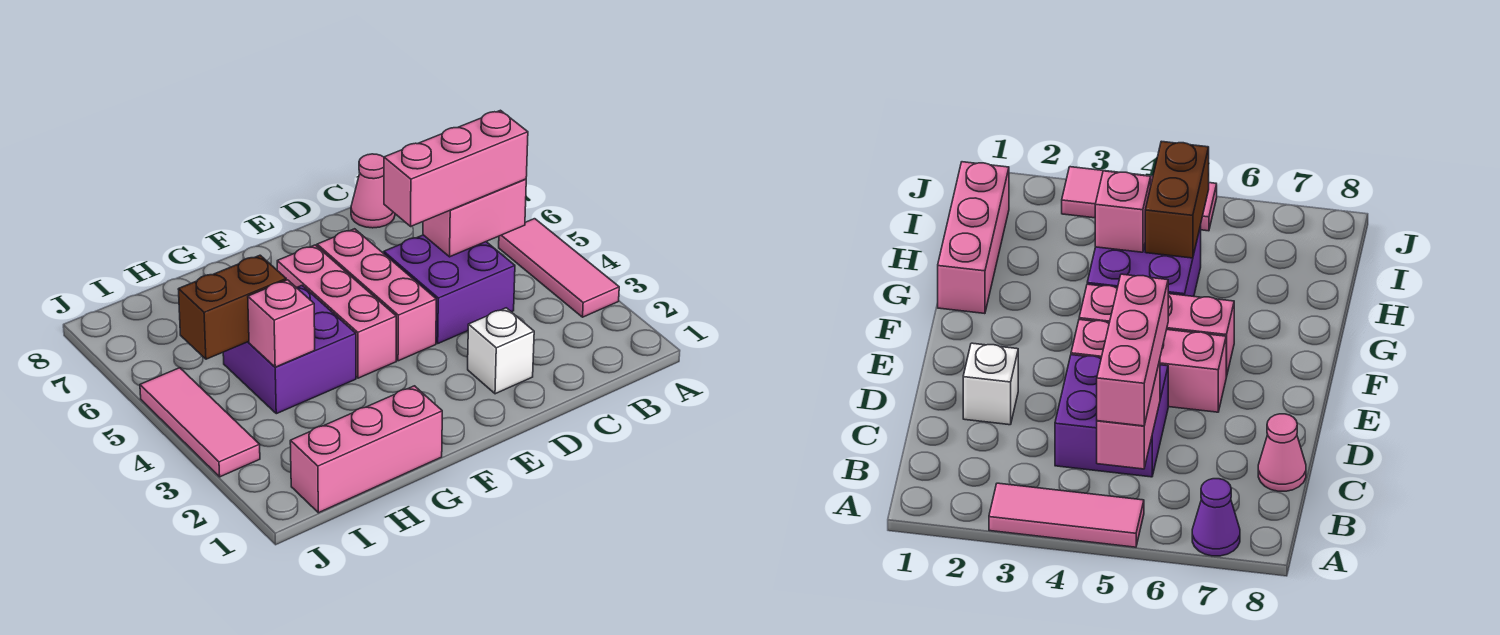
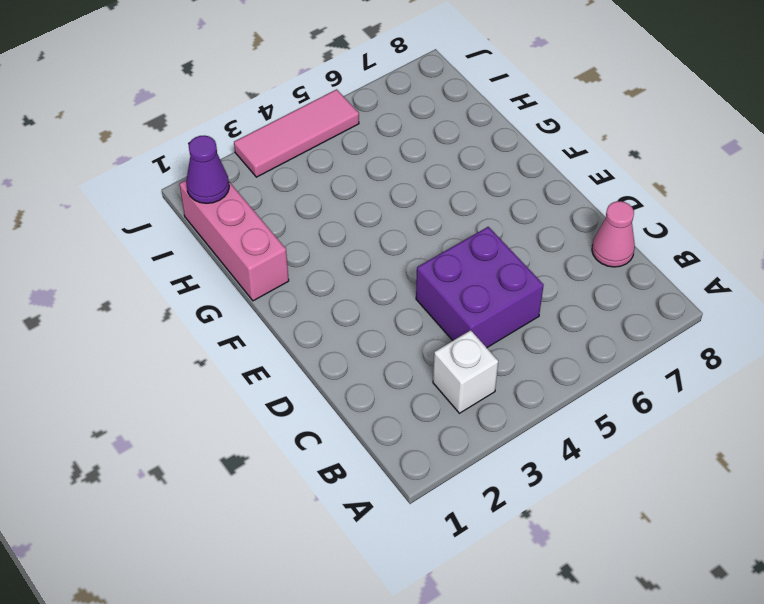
white brick B3 level 1 -> white brick D2 level 1
purple cone I1 level 2 -> purple cone A7 level 1
none -> pink tile A3:A5 level 1
none -> pink brick E4:E6 level 1
none -> pink brick F4:F6 level 1

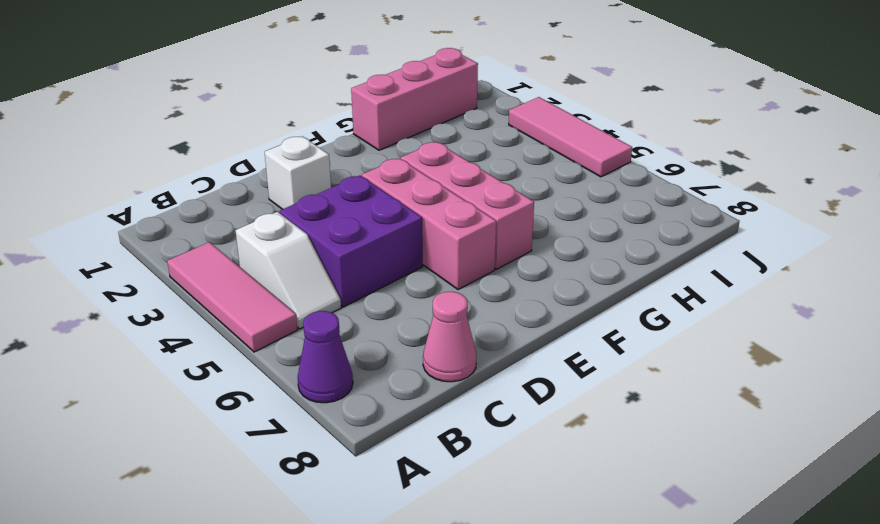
white slope B4:B5 level 1 top 4 -> none
none -> purple brick G4:H5 level 1
none -> pink brick B5:C5 level 2
none -> pink brick H4 level 2

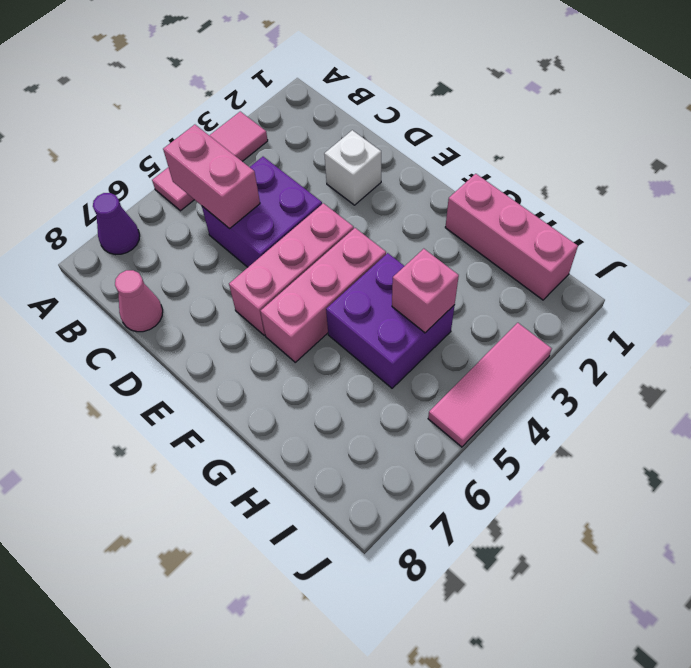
none -> brown brick H5:I5 level 2
none -> pink brick B5:D5 level 3

